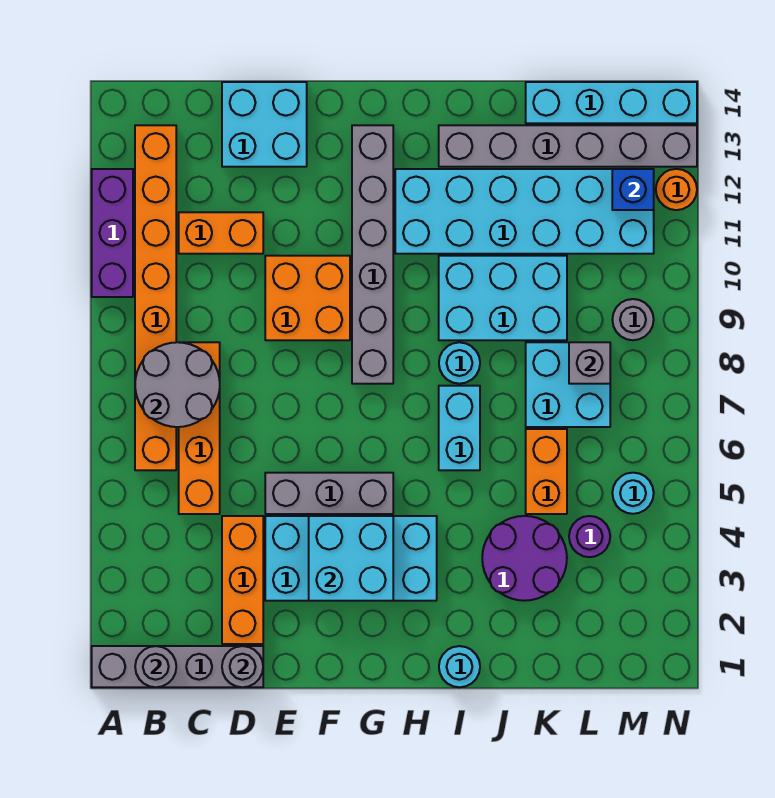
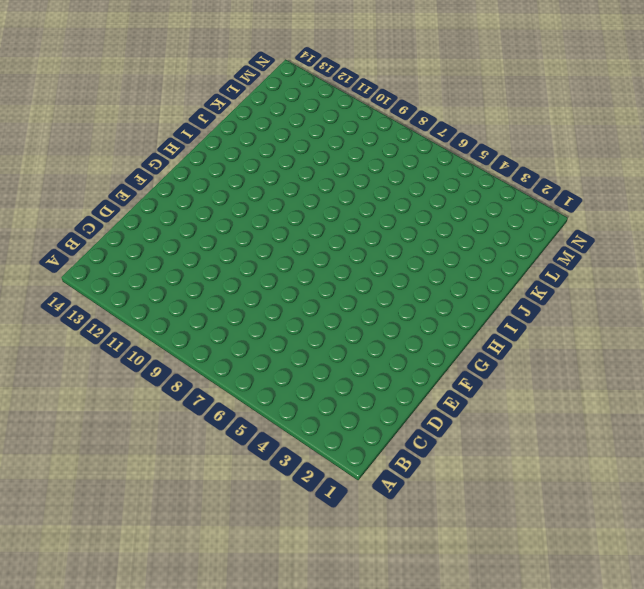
none -> grey brick A1:D1 level 1
none -> purple brick A10:A12 level 1
none -> orange brick B6:B13 level 1
none -> orange brick C5:C8 level 1

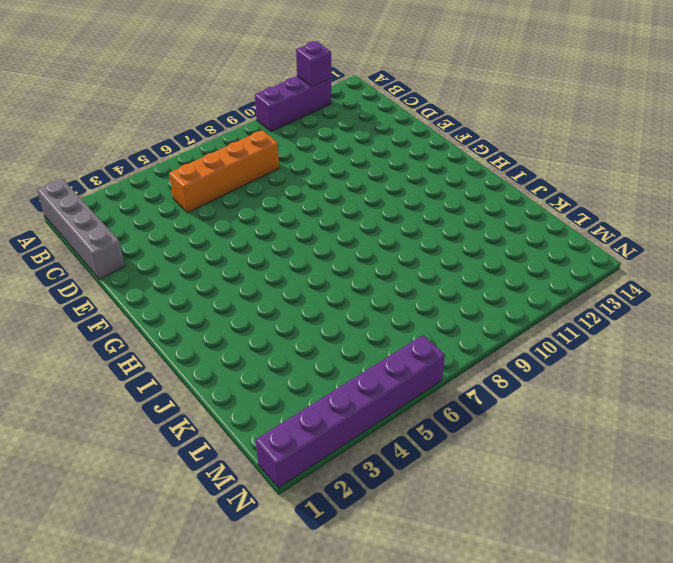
purple brick A12 level 2 -> none
purple brick N1:N6 level 1 -> none
none -> orange brick B6:B13 level 1
none -> orange brick C11:D11 level 1
none -> orange brick D2:D4 level 1
none -> cyan brick D13:E14 level 1

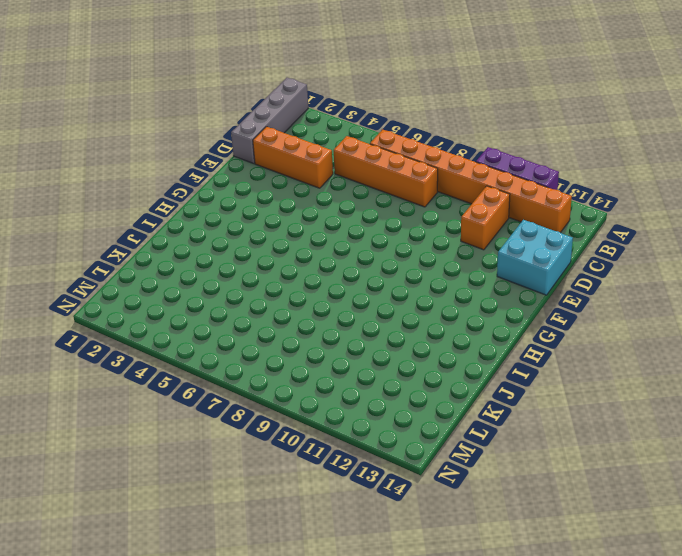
none -> cyan brick E3:H4 level 1
none -> grey brick E5:G5 level 1
none -> orange brick E9:F10 level 1
none -> grey brick G8:G13 level 1

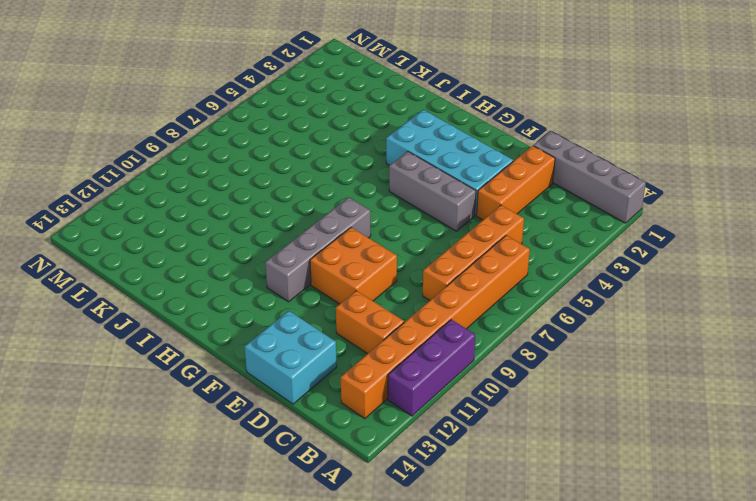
grey brick G8:G11 level 1 -> grey brick G8:G13 level 1
none -> cyan brick H11:M12 level 1
none -> cyan round brick I1 level 1
none -> cyan brick I6:I7 level 1
none -> cyan round brick I8 level 1

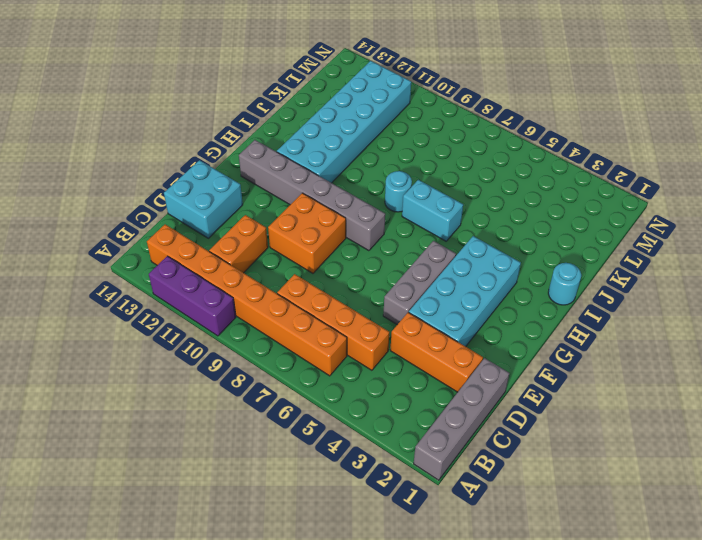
none -> cyan brick I9:K10 level 1
none -> grey brick I13:N13 level 1
none -> purple round brick J3:K4 level 1
none -> orange brick K5:K6 level 1

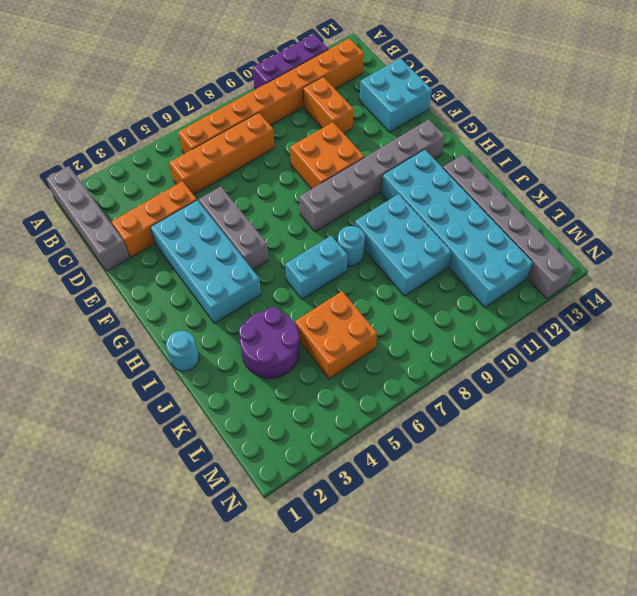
orange brick K5:L6 level 1 -> orange brick K5:K6 level 1
none -> cyan brick K7:L8 level 1
none -> cyan brick K14:N14 level 1
none -> purple round brick L4 level 1
none -> cyan round brick M5 level 1

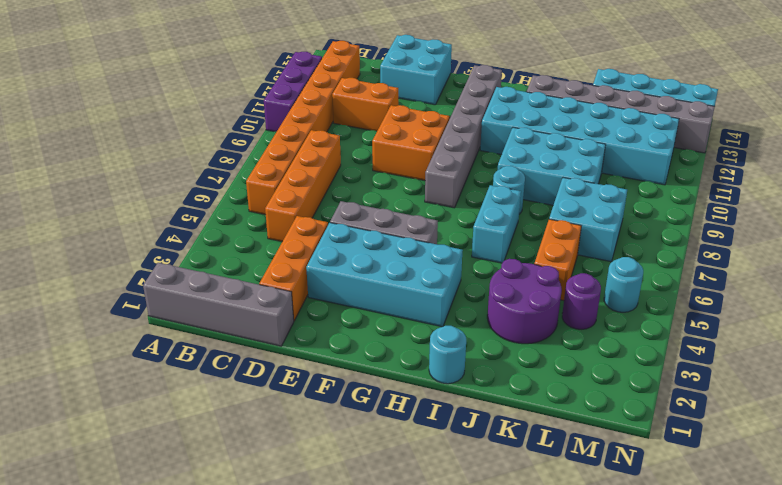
none -> grey round brick M9 level 1
none -> orange round brick N12 level 1
none -> grey round brick B1 level 2
none -> grey round brick B7:C8 level 2

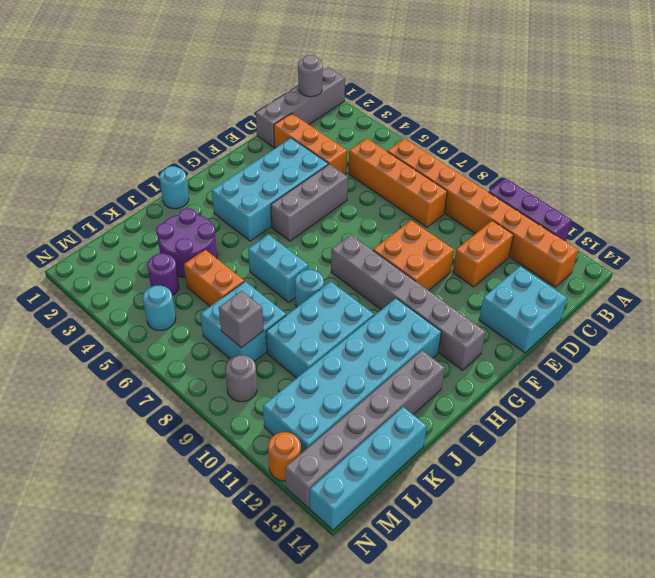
none -> grey round brick B7:C8 level 2
none -> grey round brick D1 level 2
none -> cyan brick F3:G4 level 2
none -> blue brick M12 level 2

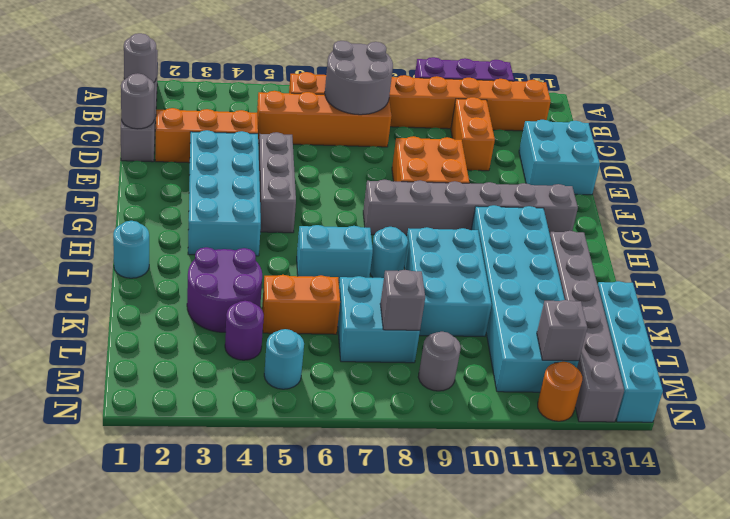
grey brick M12 level 2 -> blue brick M12 level 2
none -> cyan brick F3:G4 level 2

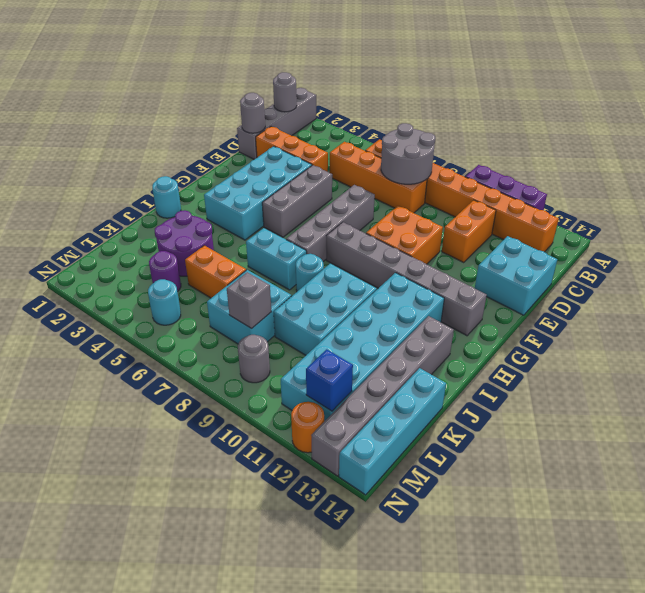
grey brick E7:H7 level 1 -> none
none -> cyan brick F3:G4 level 2

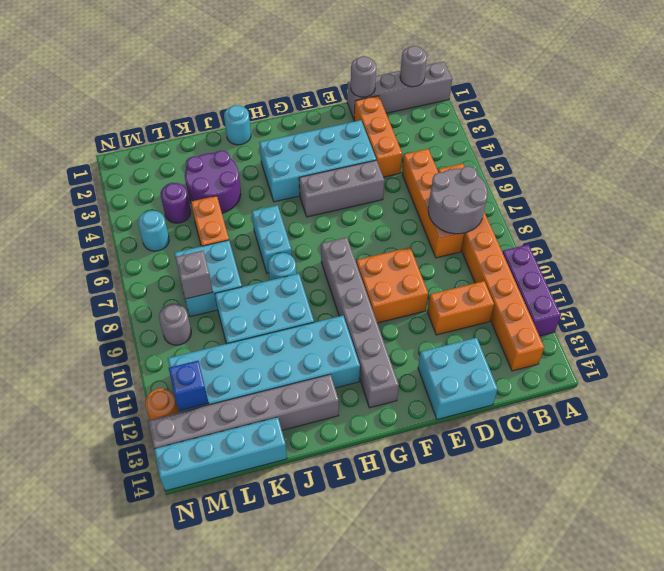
none -> cyan brick F3:G4 level 2

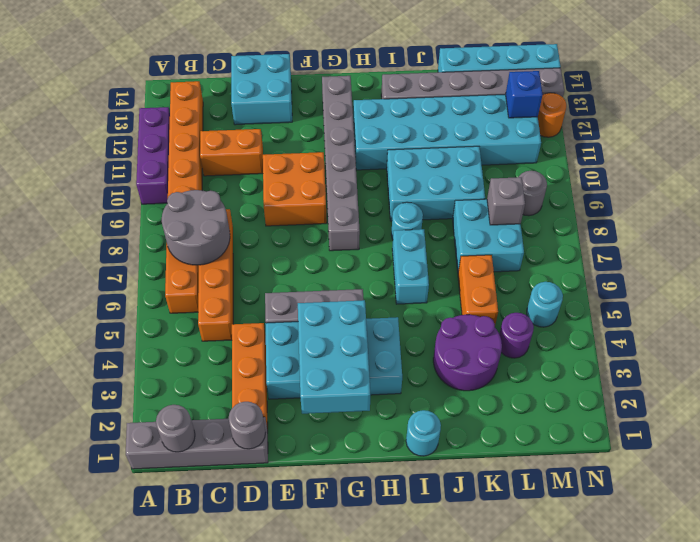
cyan brick F2:G4 level 2 -> cyan brick F3:G4 level 2

